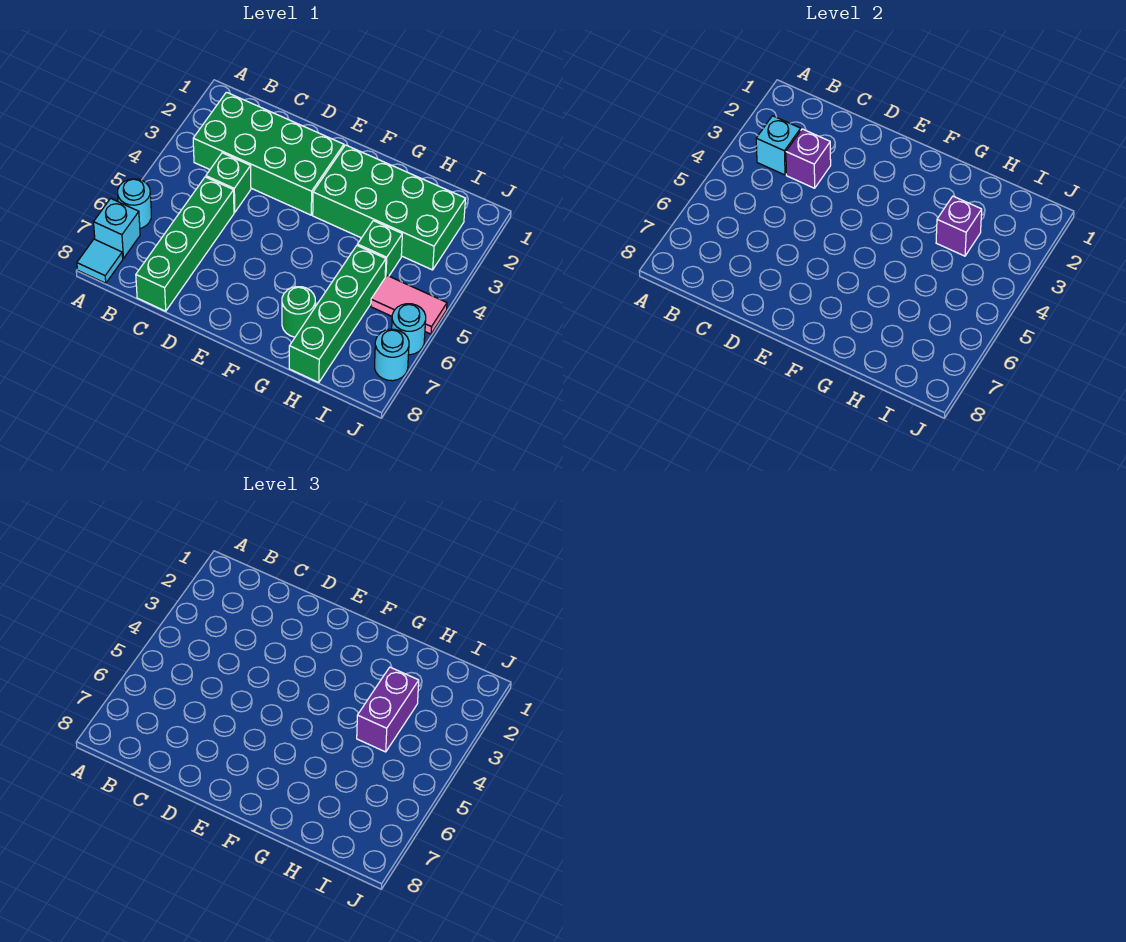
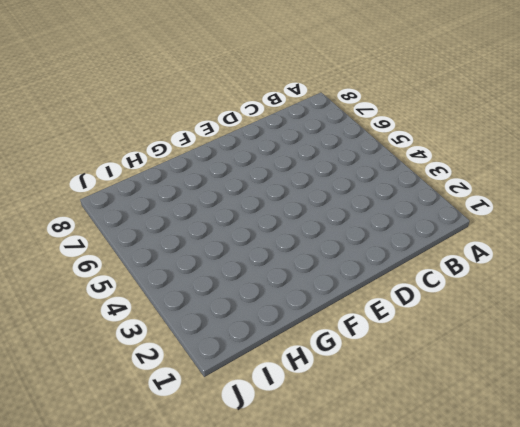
none -> cyan round brick A6 level 1
none -> cyan brick A7 level 1
none -> cyan tile A8 level 1

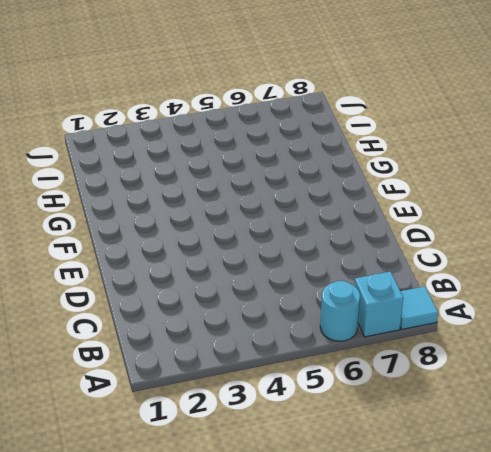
none -> green brick B2:E3 level 1
none -> green brick C4 level 1
none -> green brick C5:C8 level 1

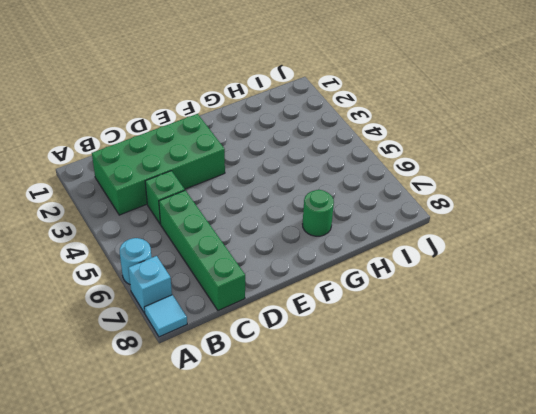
none -> green brick F2:I3 level 1
none -> green brick H4 level 1
none -> green brick H5:H8 level 1

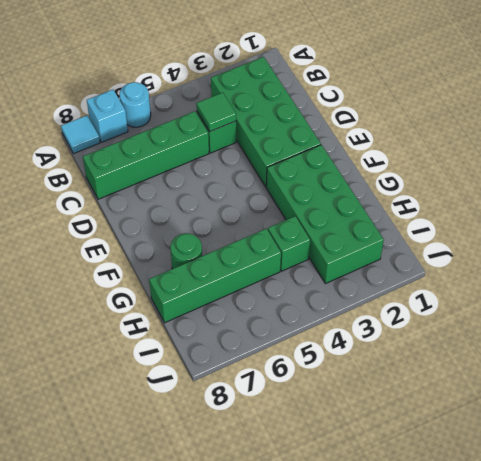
green tile C4 level 2 -> none
none -> pink tile I5:J5 level 1
none -> cyan round brick J6 level 1
none -> cyan round brick J7 level 1

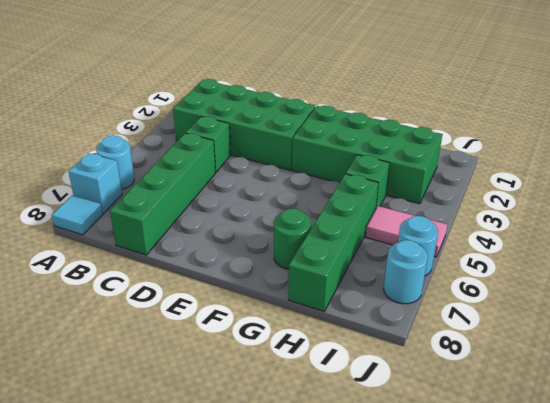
none -> cyan brick B3 level 2
none -> purple brick C3 level 2
none -> purple brick H3 level 2

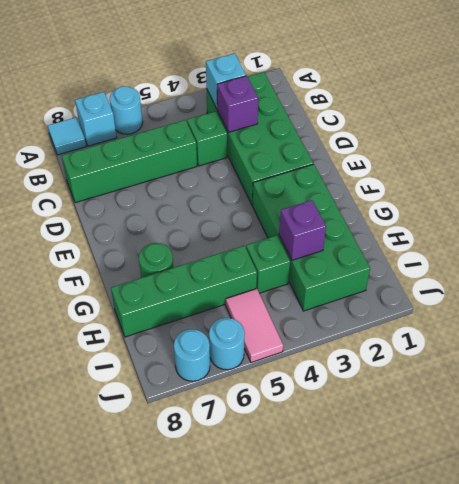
none -> purple brick H3:H4 level 3

